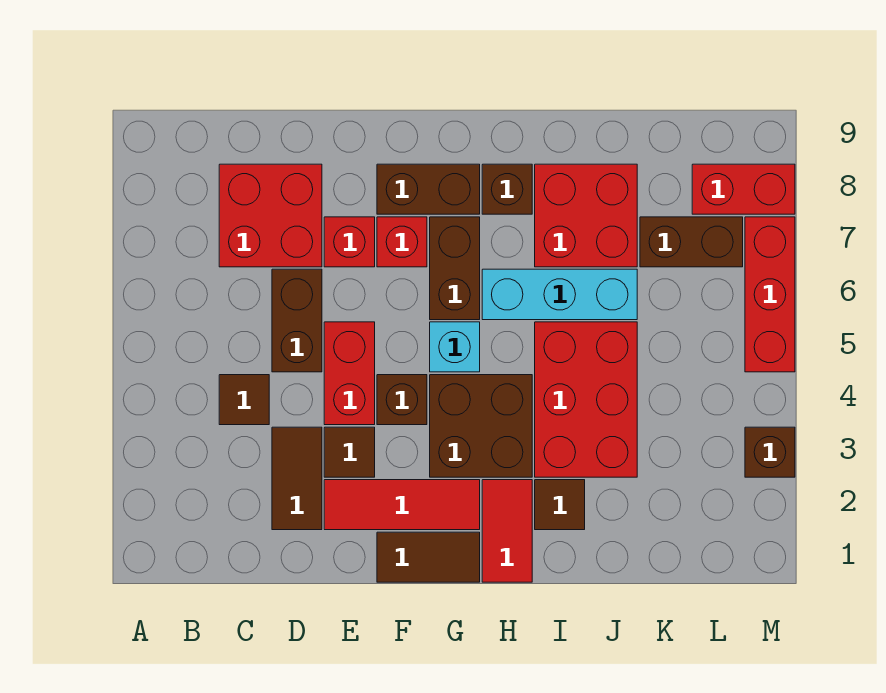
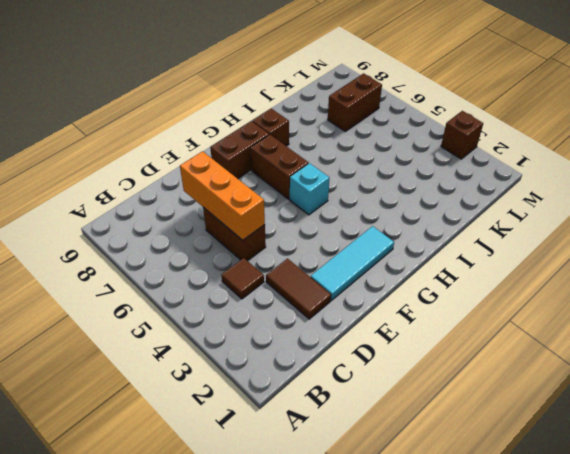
orange brick D5:D7 level 2 -> none
cyan tile E2:G2 level 1 -> red tile E2:G2 level 1
none -> red brick C7:D8 level 1
none -> brown tile E3 level 1
none -> red brick E4:E5 level 1

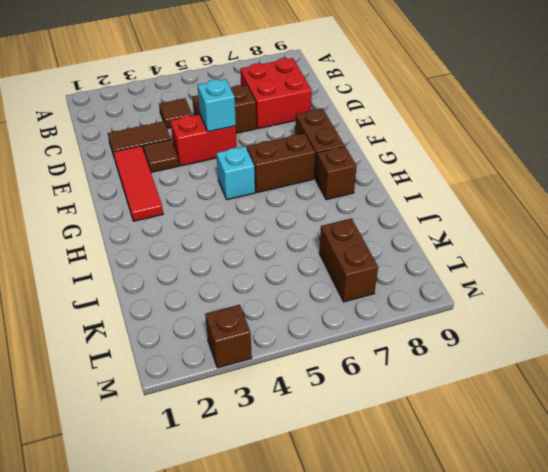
cyan brick E5 level 2 -> none
none -> red brick E7 level 1
none -> brown tile F1:G1 level 1
none -> brown brick F4 level 1

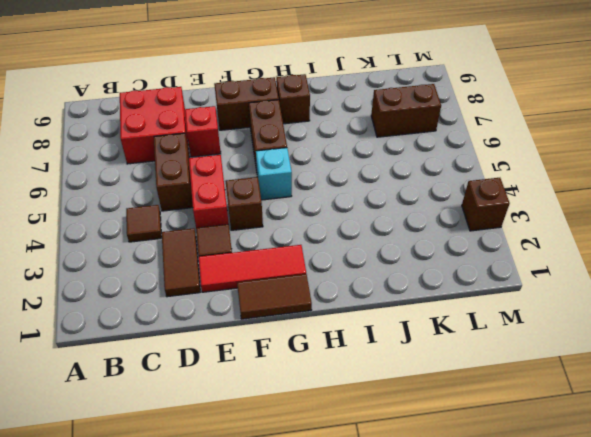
none -> red brick F7 level 1
none -> brown brick G3:H4 level 1
none -> red tile H1:H2 level 1

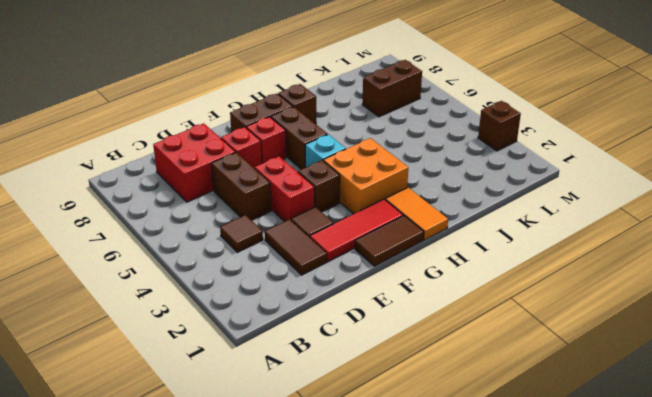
orange brick G3:H4 level 1 -> brown brick G3:H4 level 1
orange tile H1:H2 level 1 -> red tile H1:H2 level 1
none -> cyan brick H6:J6 level 1
none -> brown tile I2 level 1
none -> red brick I3:J5 level 1

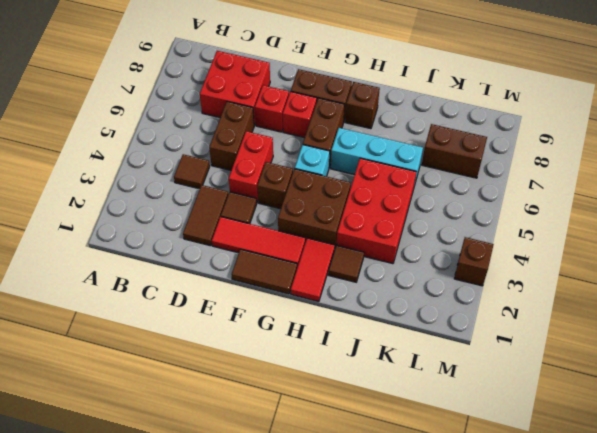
none -> red brick I7:J8 level 1
none -> red brick L8:M8 level 1
none -> red brick M5:M7 level 1

